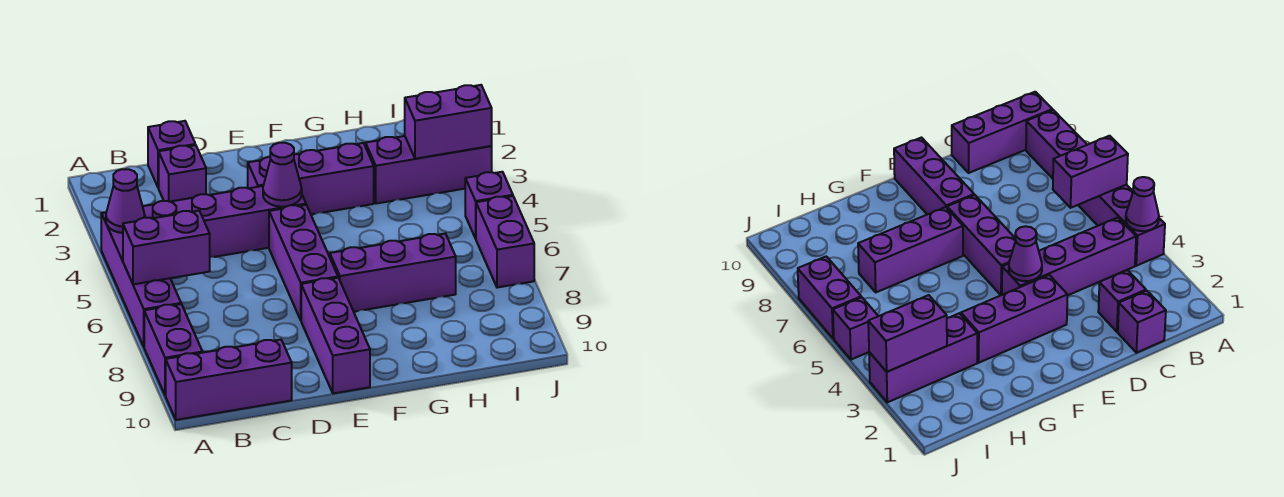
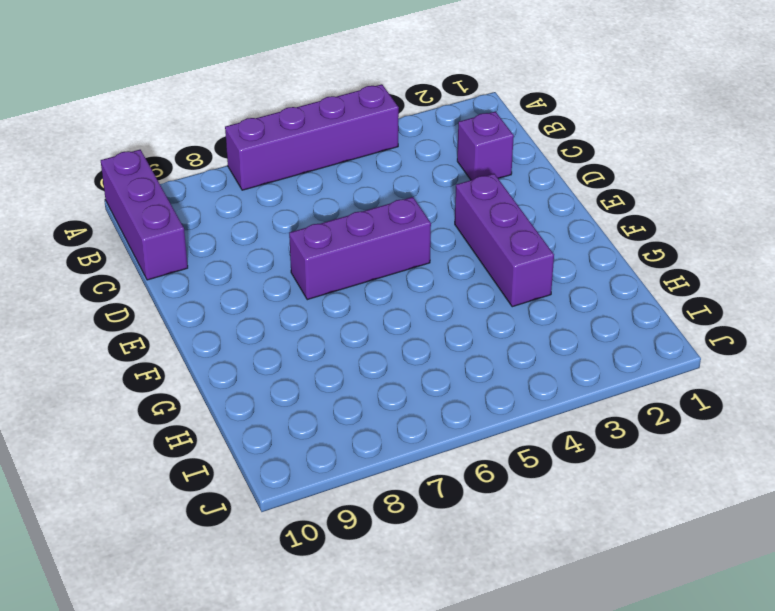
none -> purple brick A8:A9 level 1
none -> purple brick B4:E4 level 1
none -> purple brick C1 level 1

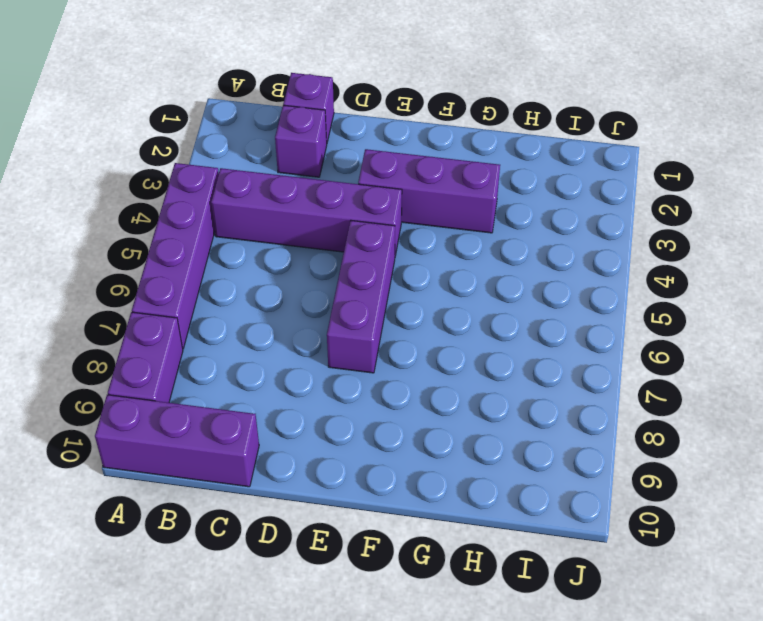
none -> purple brick E8:E10 level 1
none -> purple brick F7:H7 level 1
none -> purple brick H3:J3 level 1

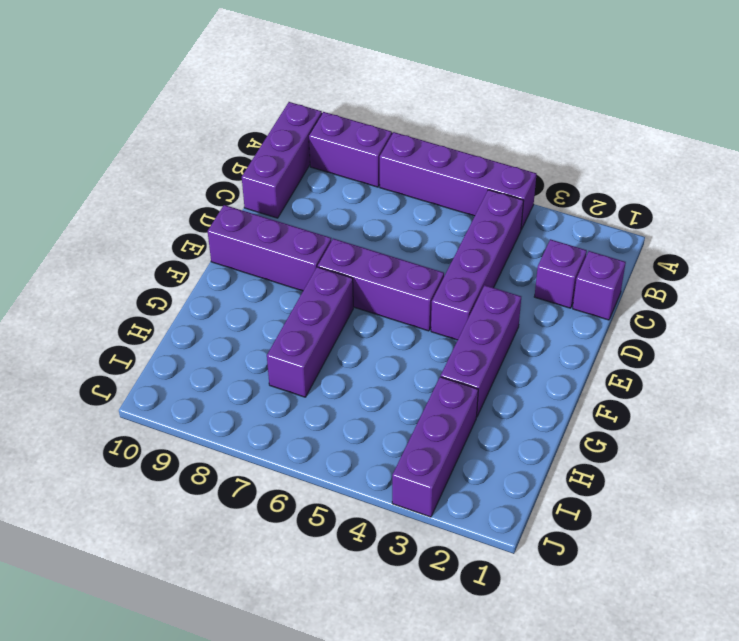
none -> purple brick J5 level 1
none -> purple brick J6:J7 level 1
none -> purple cone A4 level 2

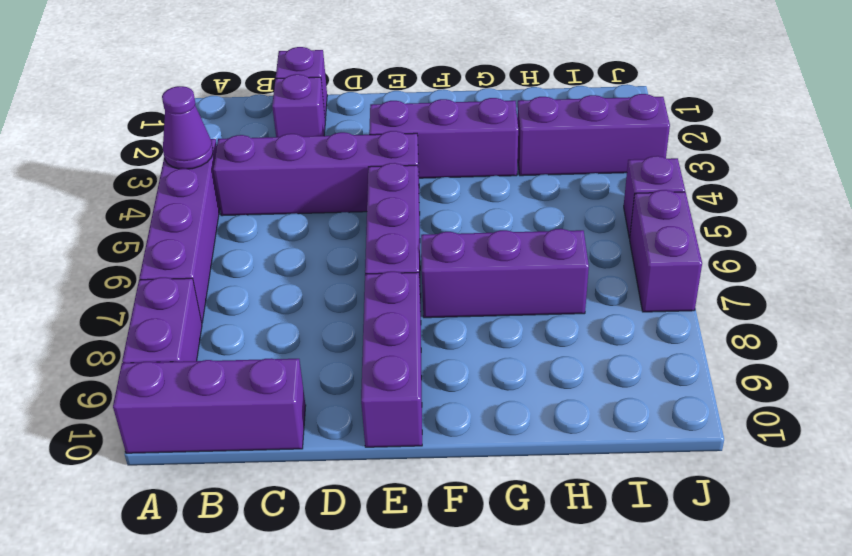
none -> purple brick A6:B6 level 2
none -> purple cone E4 level 2
none -> purple brick I3:J3 level 2

